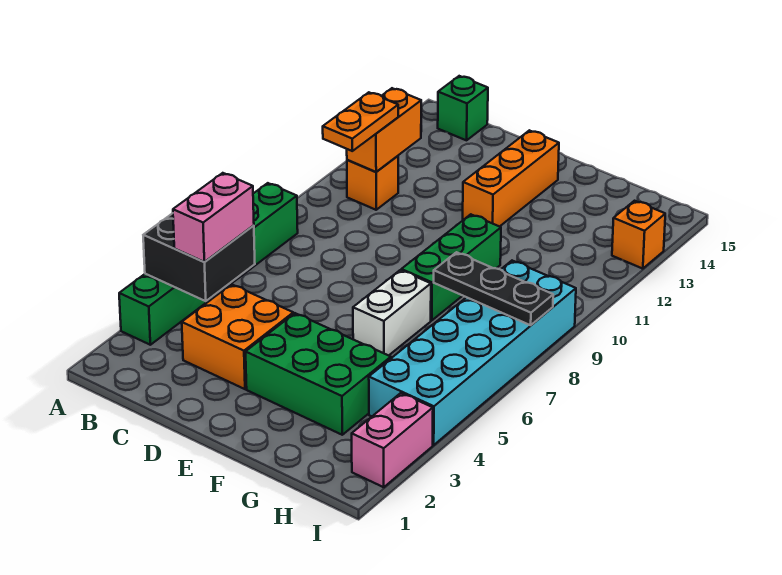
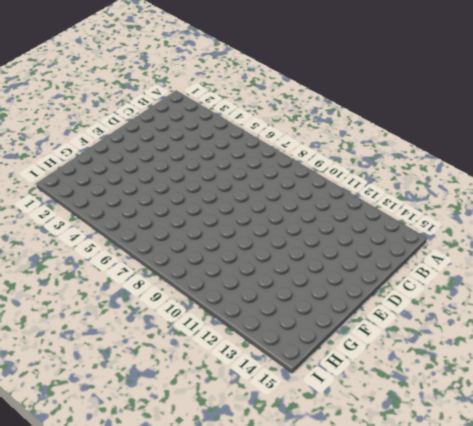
none -> green brick A3:A8 level 1
none -> orange brick B11 level 1
none -> green brick B15 level 1

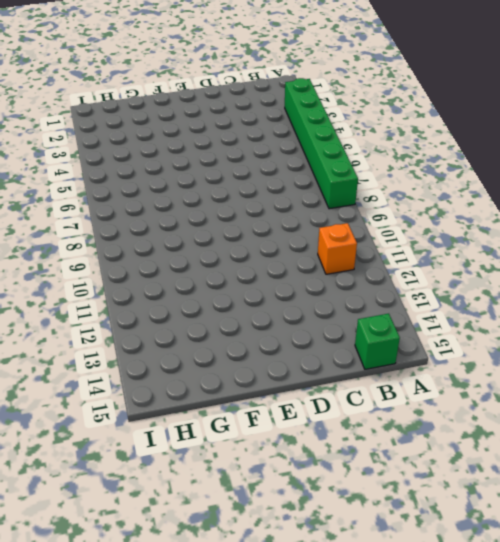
none -> orange brick C3:D4 level 1
none -> green brick E3:G4 level 1
none -> orange brick E12:E14 level 1

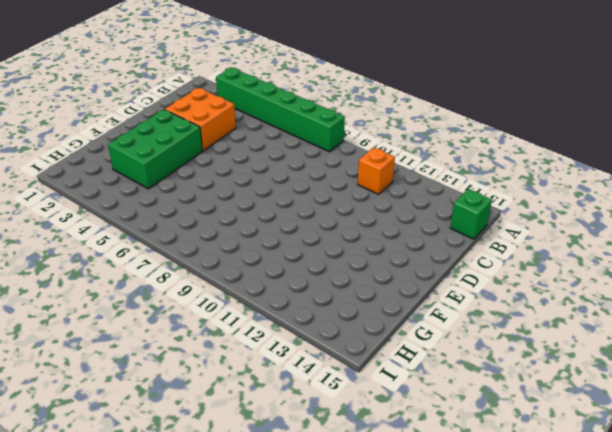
none -> orange brick E12:E14 level 1
none -> white brick F6:F7 level 1
none -> green brick F8:F10 level 1

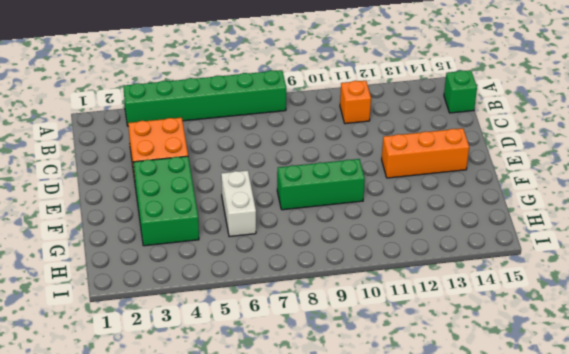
white brick F6:G6 level 1 -> white brick F6:F7 level 1
none -> cyan brick H4:I9 level 1
none -> pink brick I2:I3 level 1
none -> orange brick I13 level 1

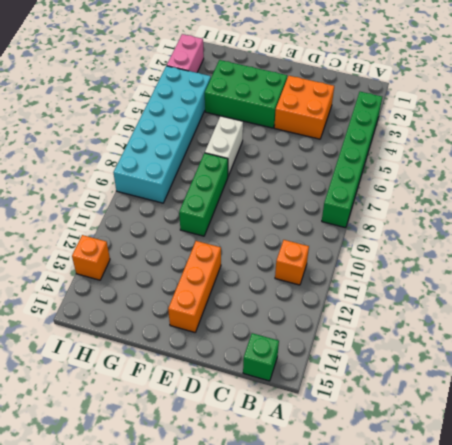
none -> black brick A4:B5 level 2
none -> orange brick B11:B12 level 2
none -> black plate G8:I8 level 2

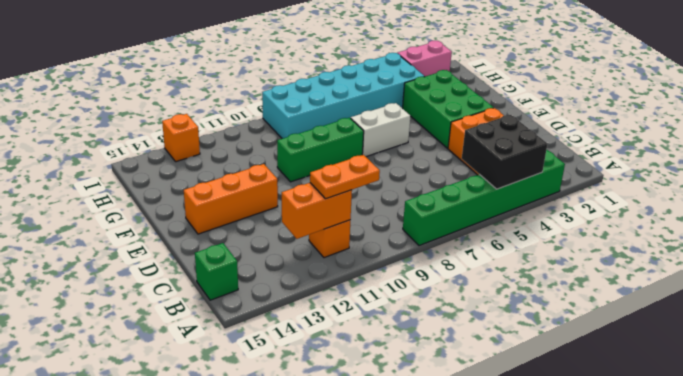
none -> black plate G8:I8 level 2
none -> pink brick B4:B5 level 3

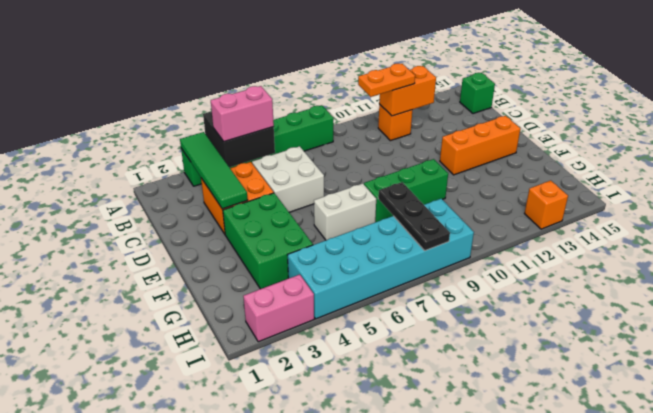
green tile A3:D3 level 2 -> none
white brick C5:D6 level 1 -> none

